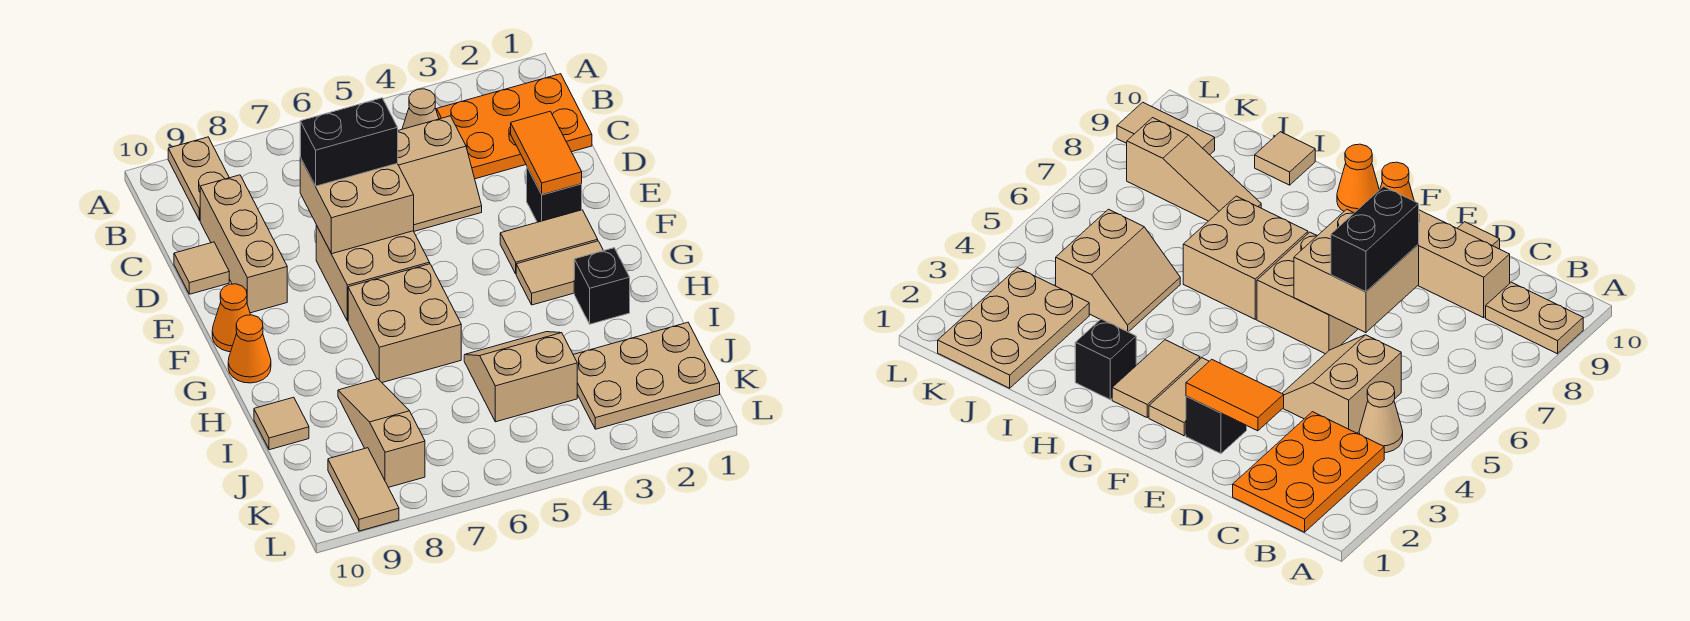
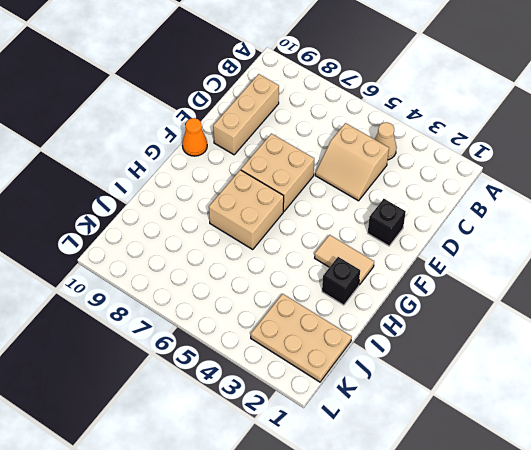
none -> tan plate A9:B9 level 1
none -> orange plate B1:C3 level 1
none -> tan tile D10 level 1

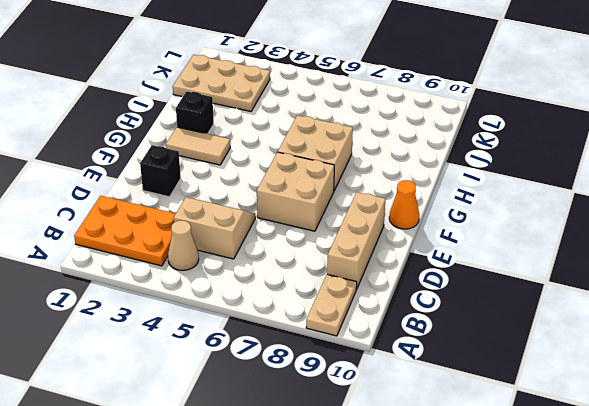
none -> tan tile D10 level 1
none -> tan tile F2:F3 level 1
none -> orange cone G10 level 1

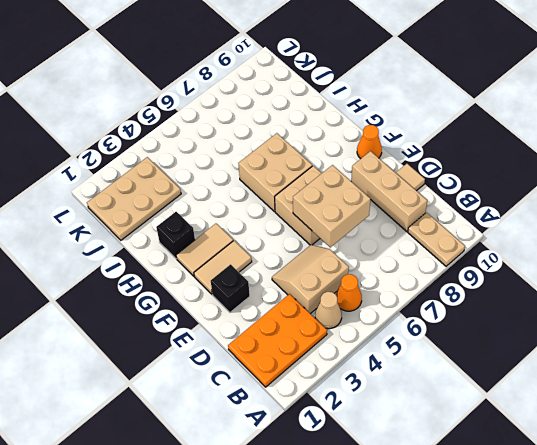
orange cone B5 level 1 -> orange cone G10 level 1
none -> tan slope I4:J5 level 1 top J
none -> tan slope I8:K8 level 1 top K
none -> tan tile I10 level 1

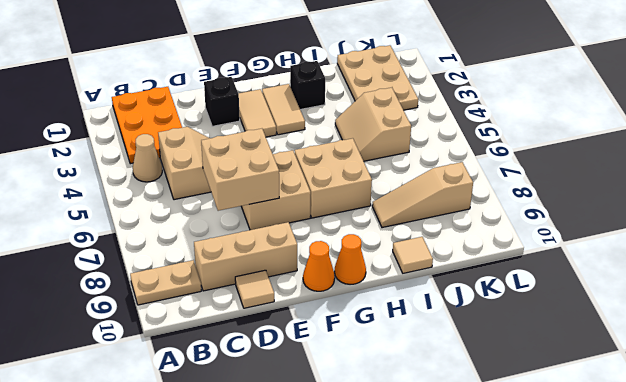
none -> tan tile K9:L9 level 1
none -> orange tile D2:E2 level 2
none -> black brick D6:D7 level 3

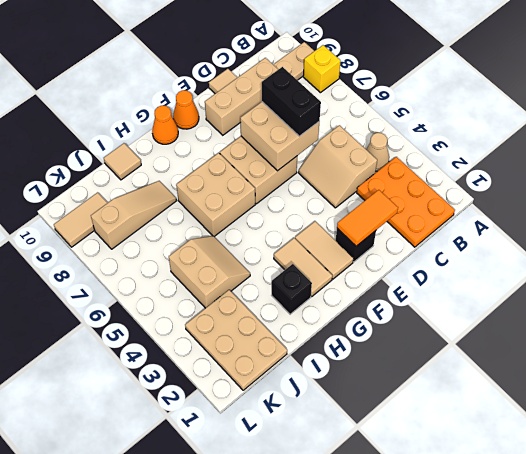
yellow brick A8 level 1 -> none

